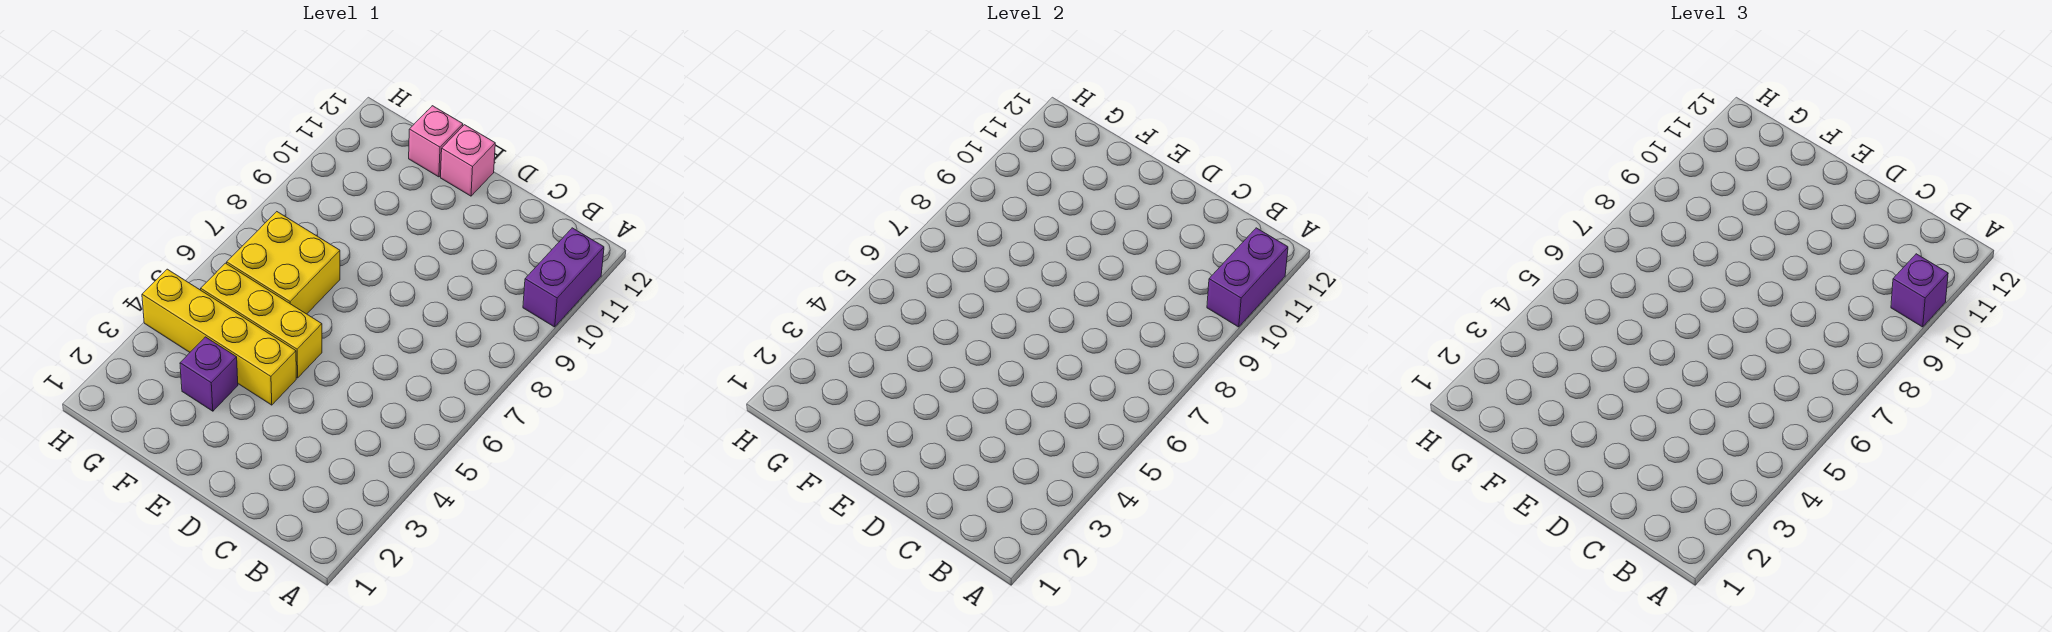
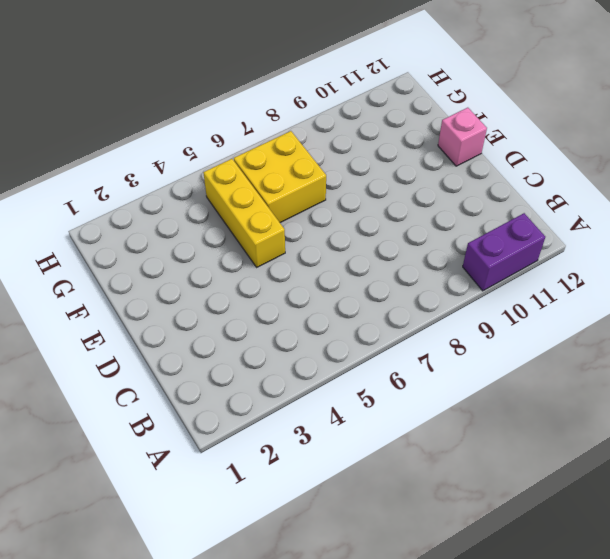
none -> yellow brick E4:H4 level 1
none -> purple brick F3 level 1

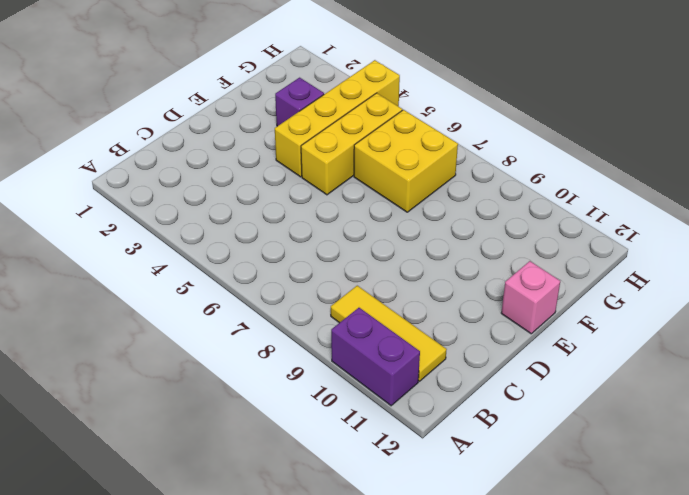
yellow tile B9:B11 level 1 -> none
none -> pink brick F12 level 1
none -> purple brick A10:A11 level 2

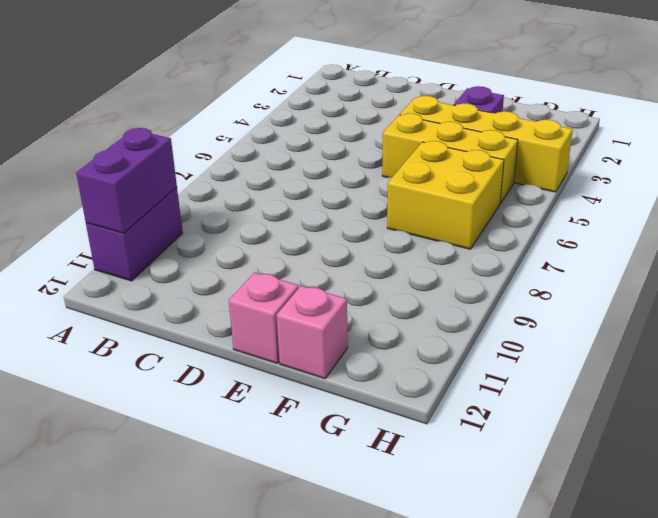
none -> purple brick A10 level 3

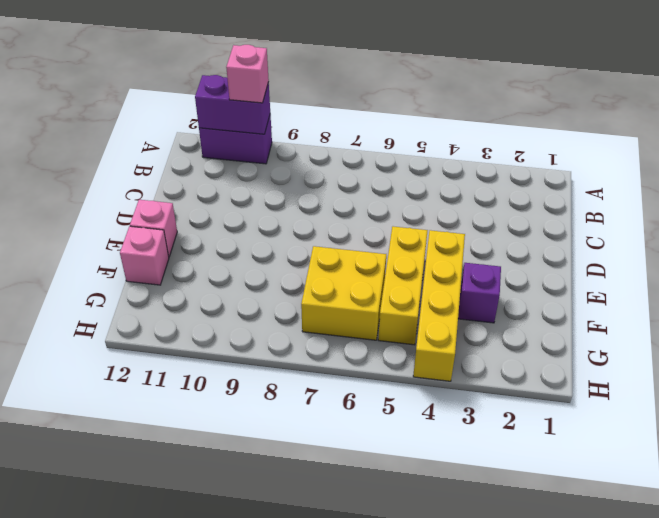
pink brick A10 level 3 -> purple brick A10 level 3

